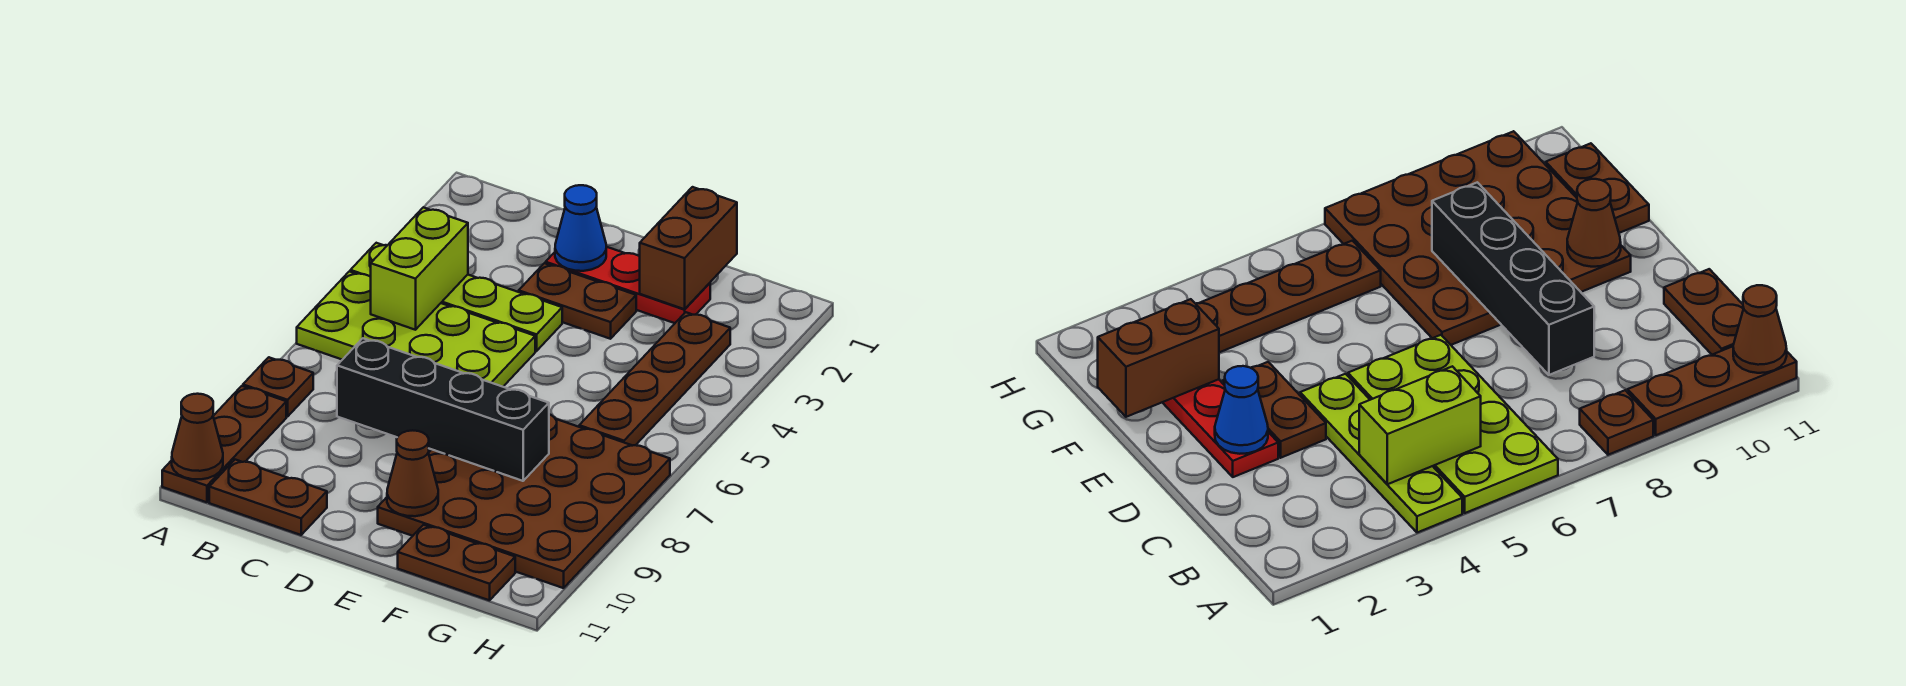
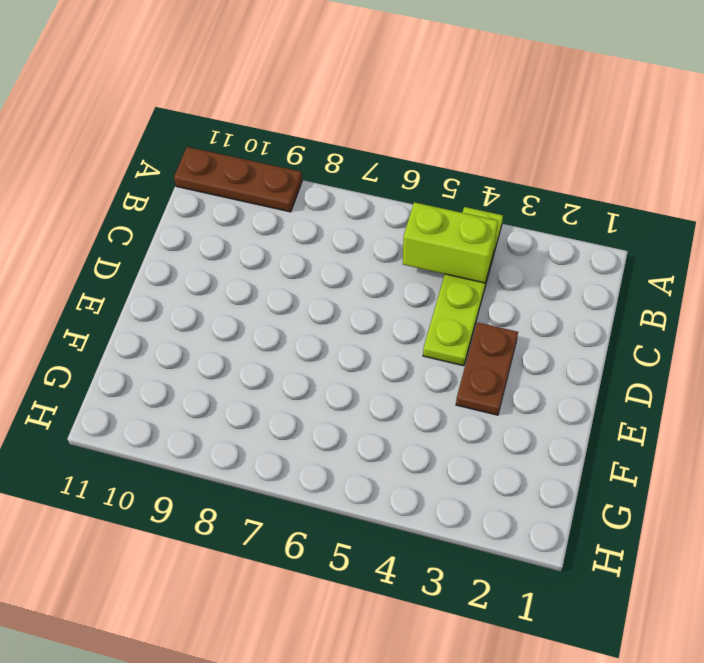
none -> lime plate A5:D6 level 1
none -> brown plate A8 level 1
none -> brown plate B11:C11 level 1

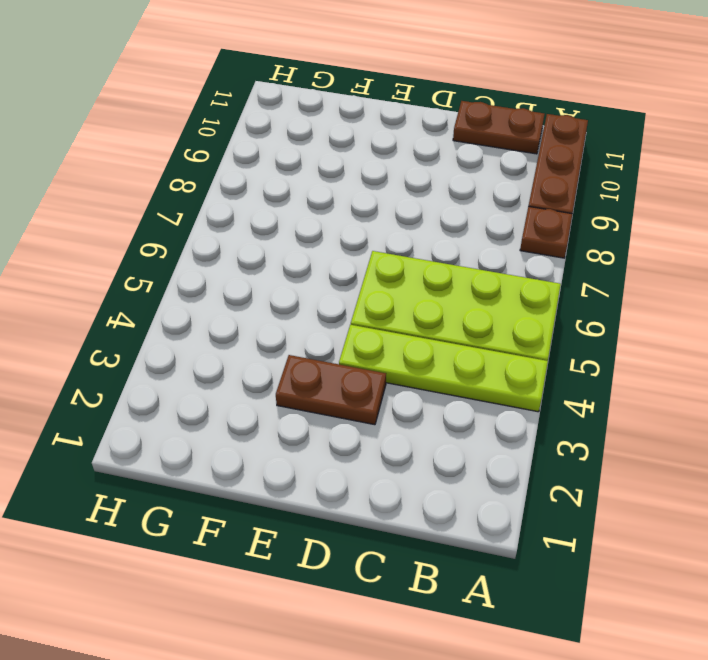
none -> red plate D2:F2 level 1
none -> brown plate E7:H10 level 1
none -> brown plate F11:G11 level 1

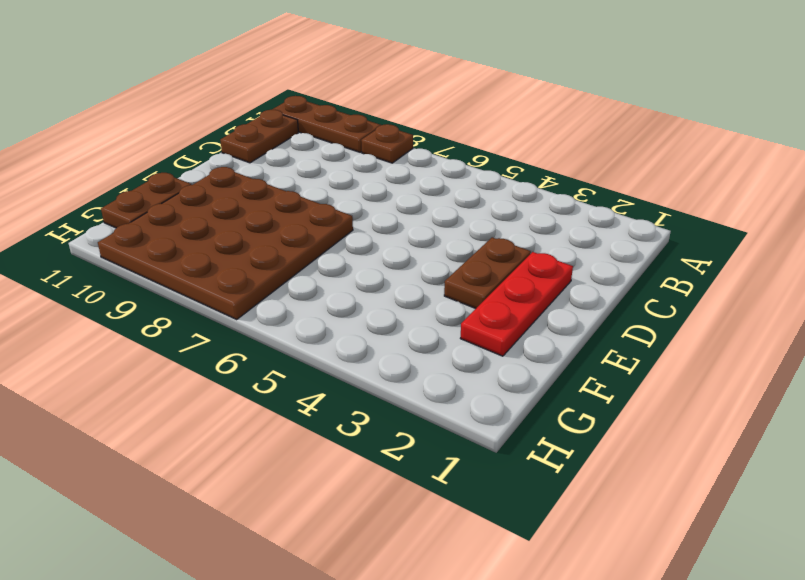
none -> lime plate A4:D4 level 1
none -> lime plate A5:D6 level 1
none -> brown plate G3:G6 level 1

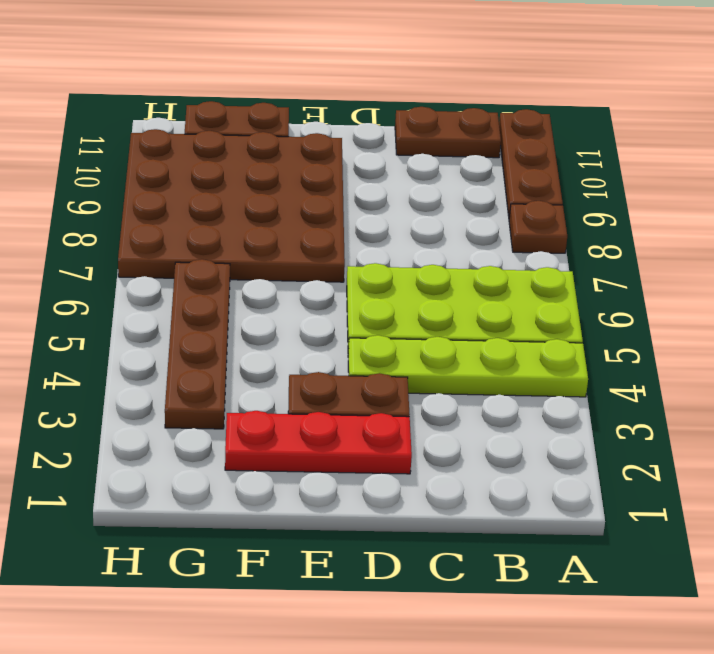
none -> brown cone A11 level 2
none -> lime brick B4:B5 level 2
none -> black brick C8:F8 level 2

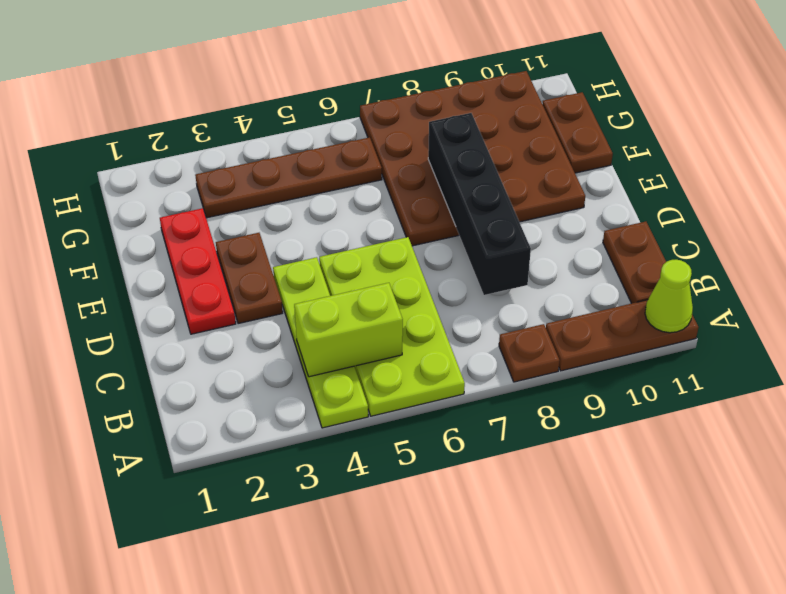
lime cone A11 level 2 -> brown cone A11 level 2
none -> blue cone D2 level 2
none -> brown cone E10 level 2
none -> brown brick F1:F2 level 2

